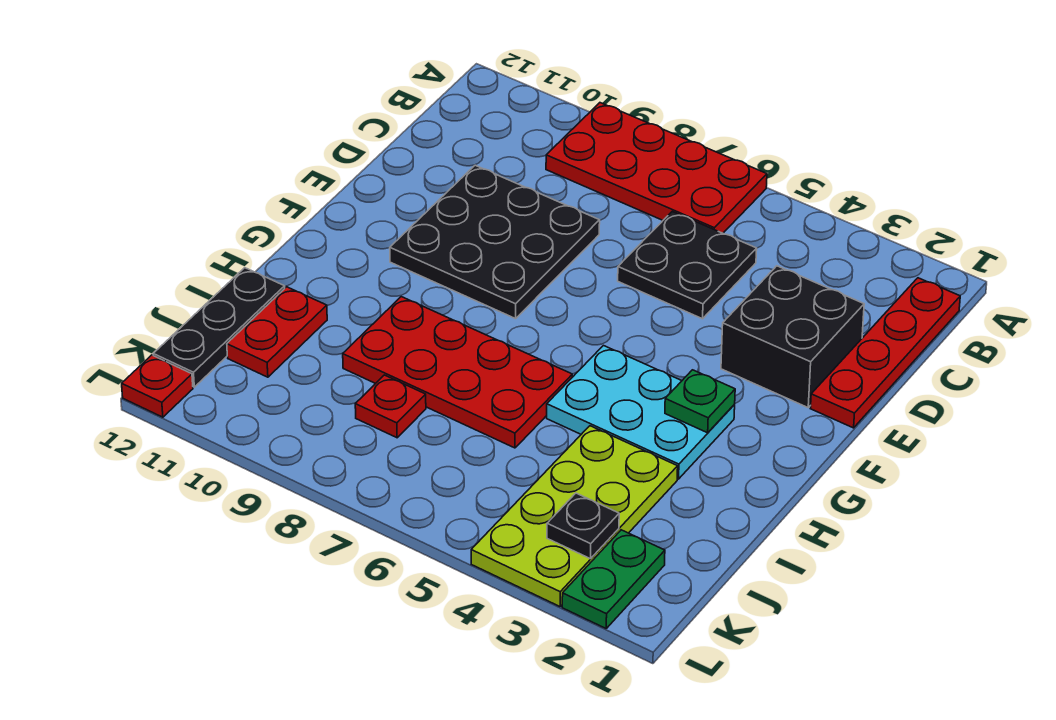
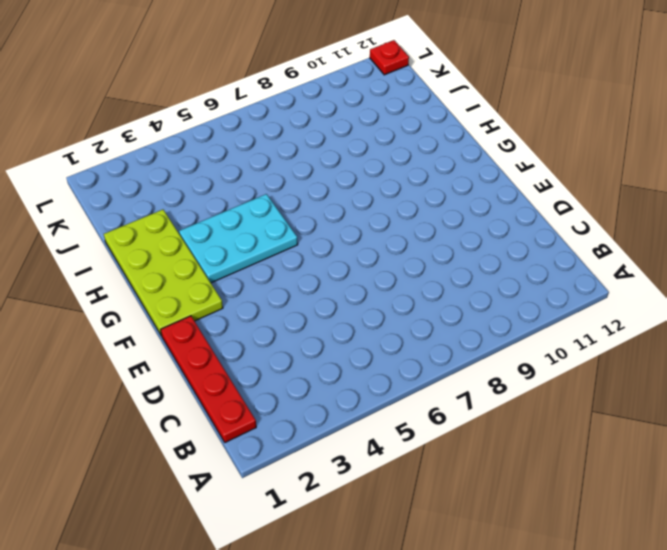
lime plate F1:I2 level 1 -> lime plate I3:L4 level 1
none -> red plate A6:B9 level 1
none -> black plate C5:D6 level 1
none -> black brick D2:E3 level 1

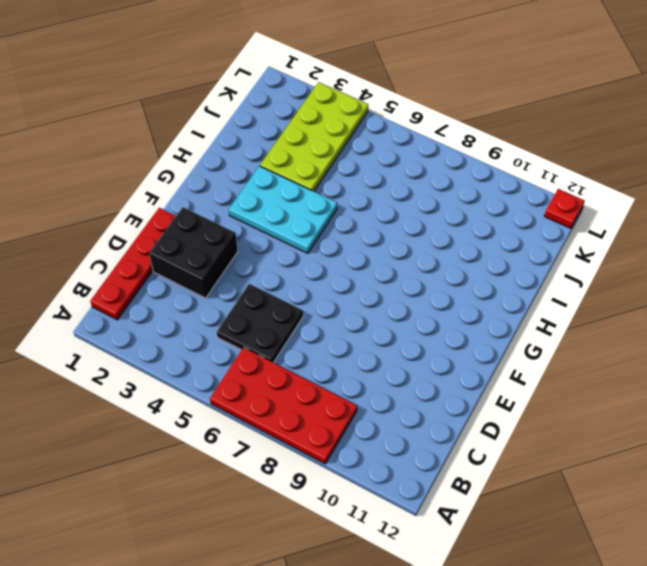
none -> black plate D8:F10 level 1
none -> red plate H6:I9 level 1
none -> red plate I11:J11 level 1

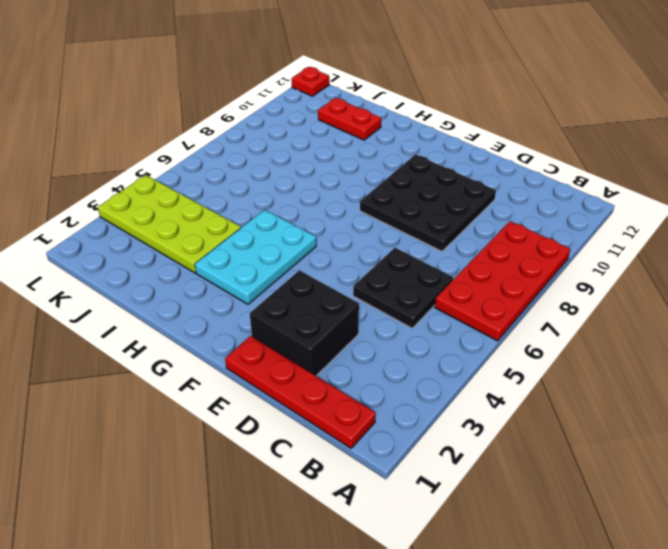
none -> red plate H6:I9 level 1
none -> black plate I12:K12 level 1
none -> red plate J8 level 1

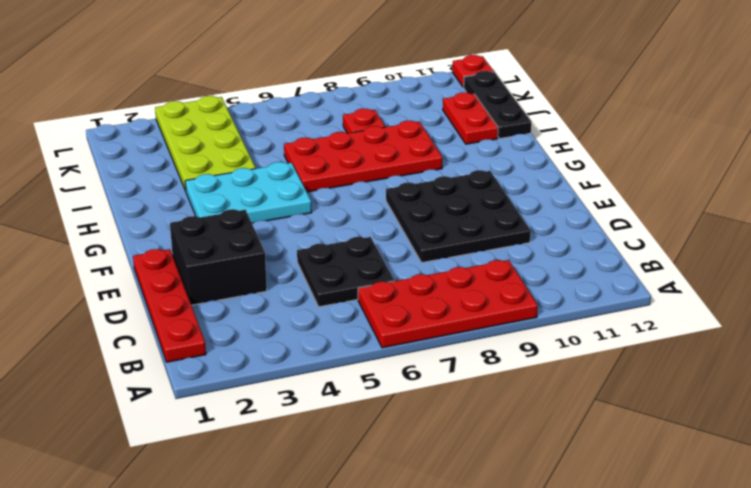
none -> green plate K2:L2 level 1
none -> green plate G3 level 2
none -> black plate K3 level 2

